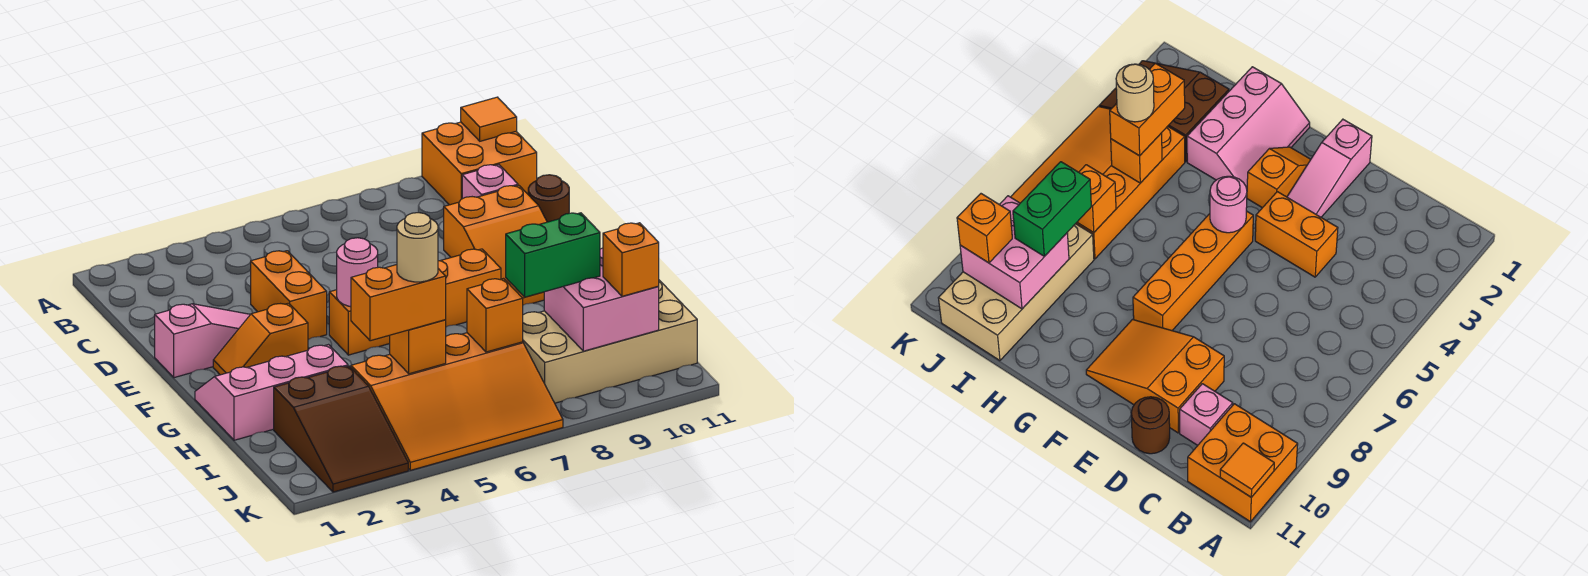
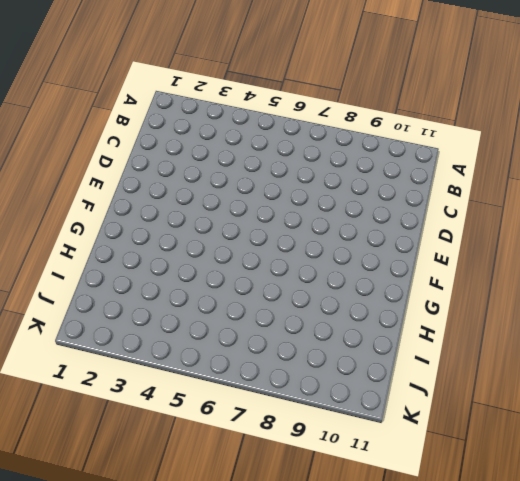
none -> orange brick A10:B11 level 1
none -> pink brick C10 level 1
none -> orange brick D4:E4 level 1

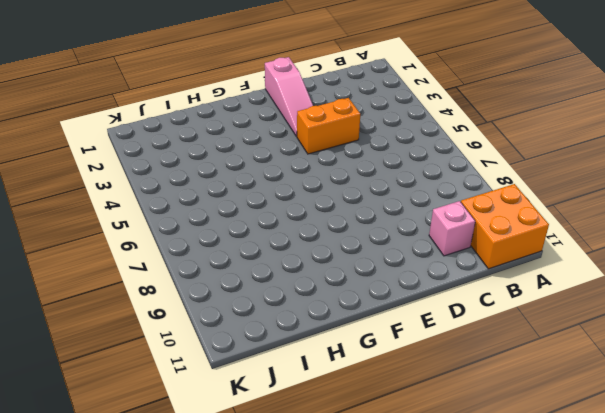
none -> orange slope D9:F10 level 1 top D
none -> brown round brick D11 level 1
none -> orange slope F2:F3 level 1 top 3

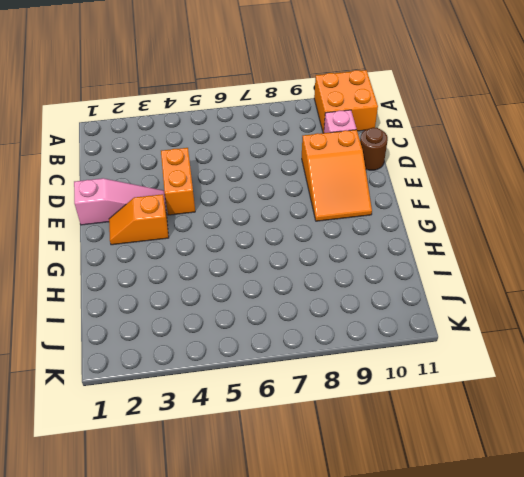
none -> orange brick F5:F8 level 1
none -> pink slope G1:H3 level 1 top H
none -> brown slope I2:K3 level 1 top I

